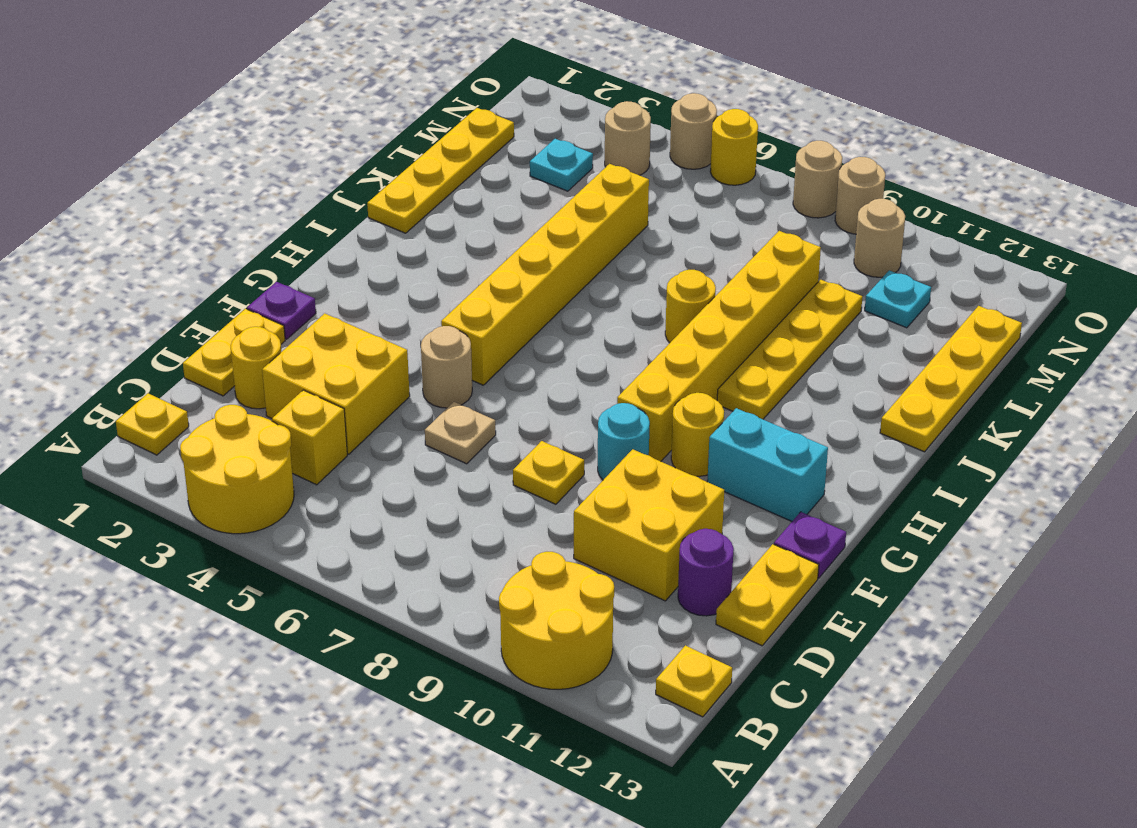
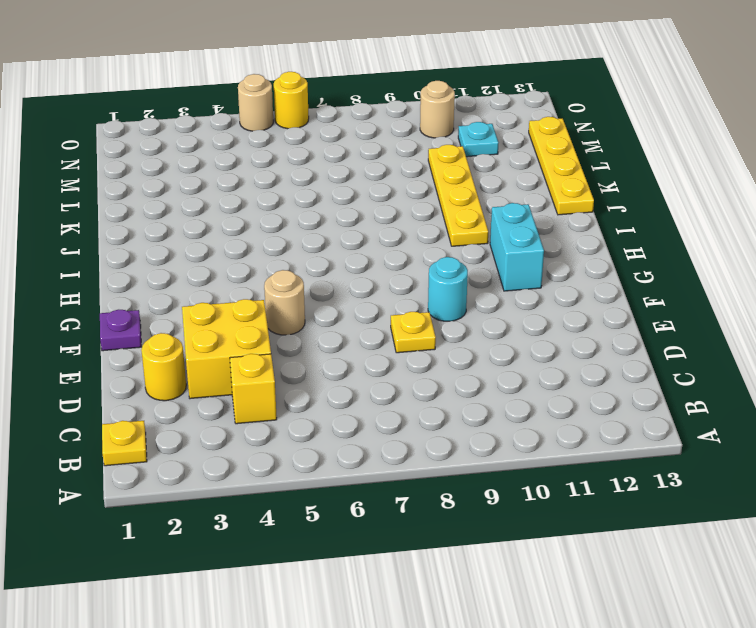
cyan brick G11:H11 level 1 -> cyan brick G11:G12 level 1
none -> yellow round brick A3:B4 level 1
none -> yellow round brick A10:B11 level 1
none -> yellow plate B13 level 1
none -> yellow plate D1:E1 level 1

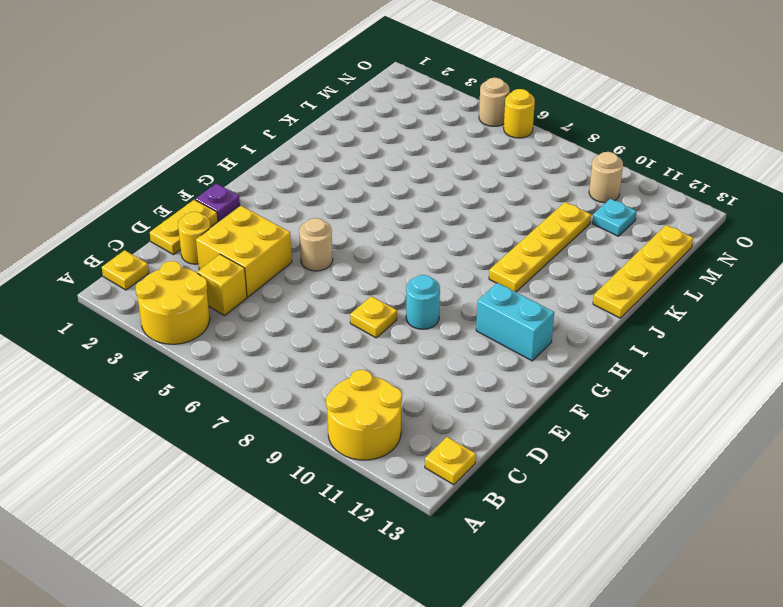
none -> yellow brick D10:E11 level 1
none -> purple round brick D12 level 1
none -> yellow plate D13:E13 level 1
none -> tan plate E6 level 1

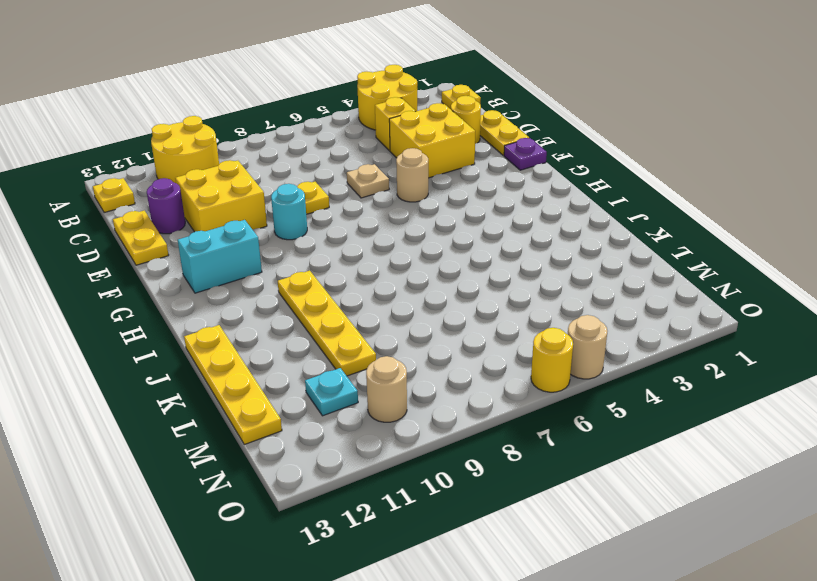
none -> purple plate F13 level 1
none -> yellow brick G5:L5 level 1
none -> yellow brick G9:L9 level 1
none -> yellow round brick G10 level 1

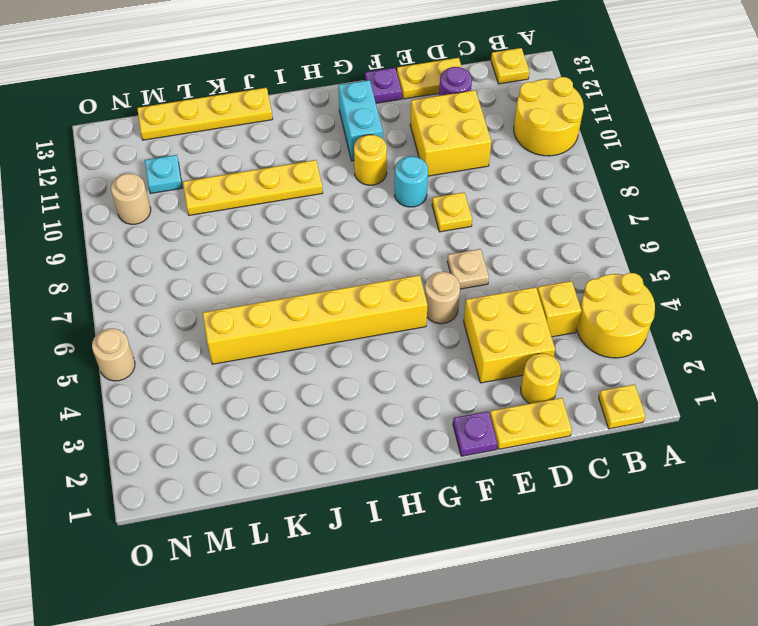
none -> yellow brick G9:L9 level 1
none -> yellow plate J1:M1 level 1
none -> yellow round brick J8 level 1
none -> cyan plate M3 level 1

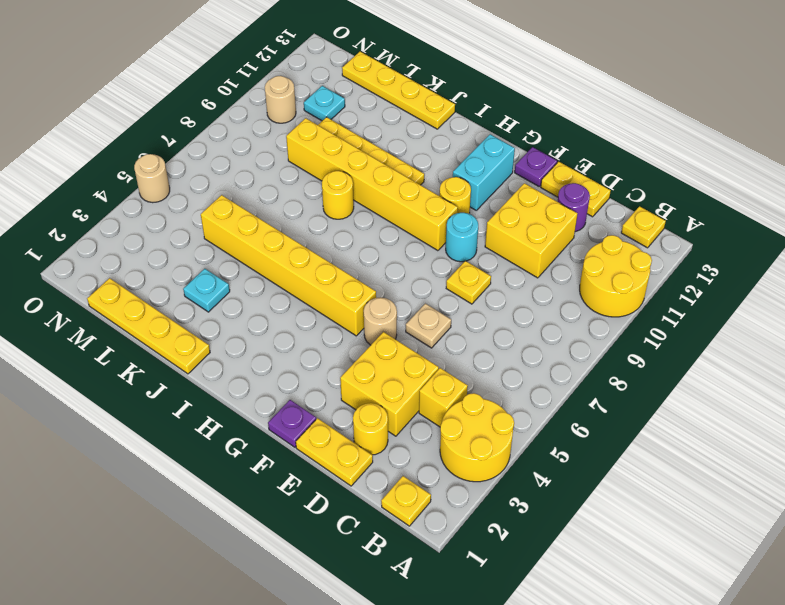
cyan plate K3 level 1 -> cyan plate M3 level 1
none -> tan round brick N4 level 1
none -> yellow round brick O6 level 1
none -> tan round brick O8 level 1
none -> tan round brick O9 level 1

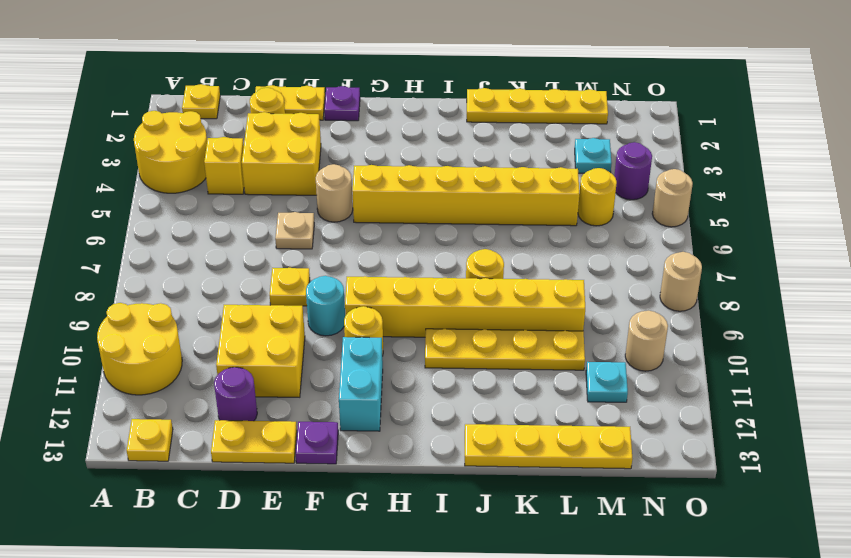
yellow round brick M5 level 1 -> yellow round brick O6 level 1
purple round brick N4 level 1 -> tan round brick N4 level 1
none -> tan round brick O9 level 1

